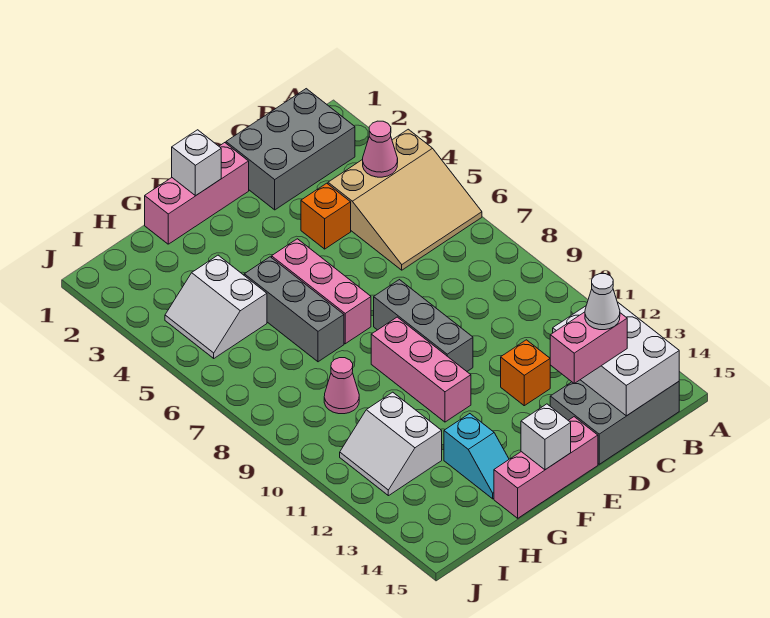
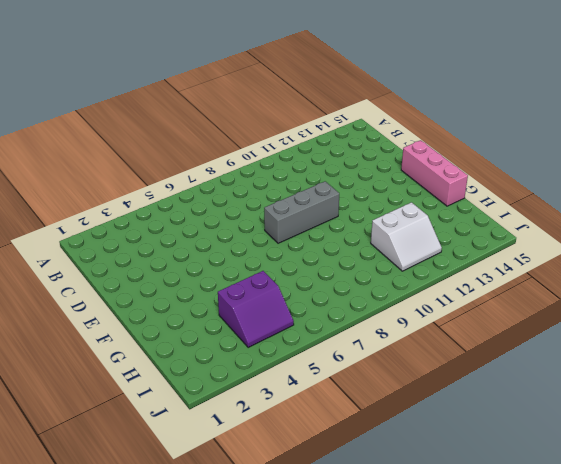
purple slope H4:I5 level 1 top H -> white slope H4:I5 level 1 top H
none -> tan slope A4:C6 level 1 top 4
none -> grey brick B1:D2 level 1
none -> grey brick B14:D15 level 1

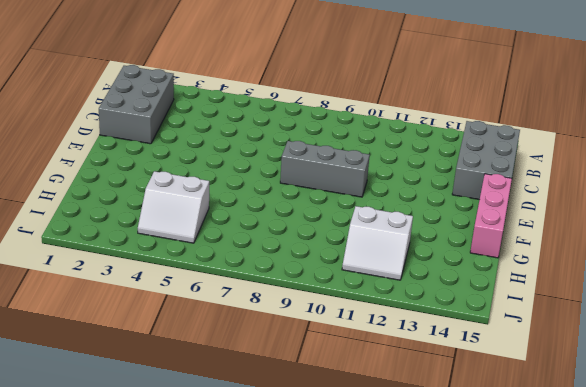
none -> tan slope A4:C6 level 1 top 4
none -> orange brick D4 level 1
none -> orange brick D12 level 1

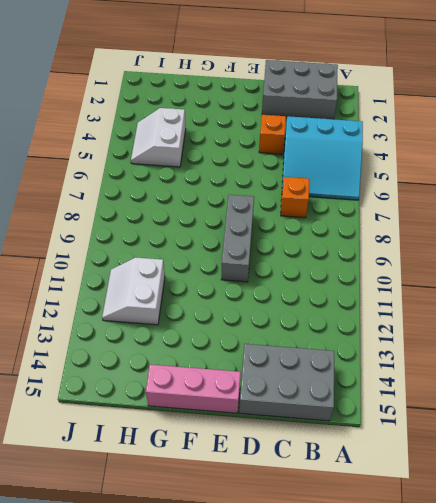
cyan slope A4:C6 level 1 top 4 -> tan slope A4:C6 level 1 top 4
orange brick C7 level 1 -> orange brick D12 level 1
none -> pink brick E1:G1 level 1
none -> pink brick F5:F7 level 1
none -> pink brick F9:F11 level 1

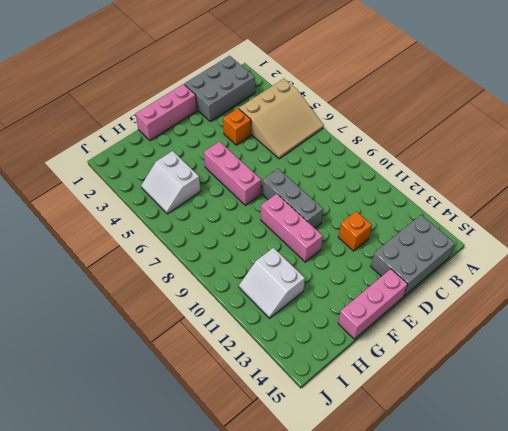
none -> grey brick G5:G7 level 1
none -> cyan slope G13:G14 level 1 top 13
none -> pink cone H9 level 1

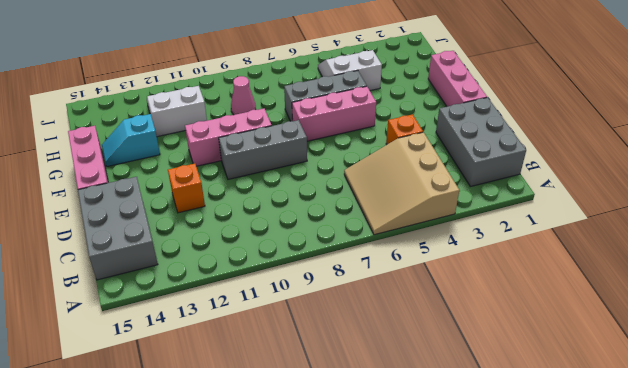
none -> pink cone B4 level 2
none -> white brick B13:C15 level 2
none -> white brick F1 level 2

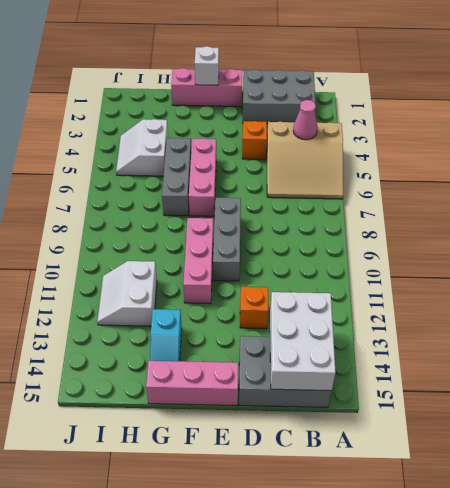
none -> pink cone H9 level 1
none -> white brick F15 level 2
none -> pink brick C14:D14 level 3

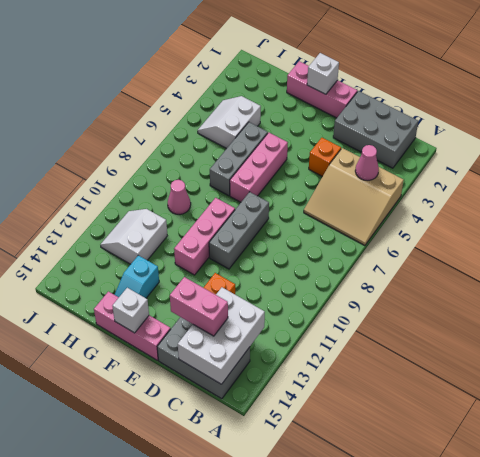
none -> white cone C14 level 4

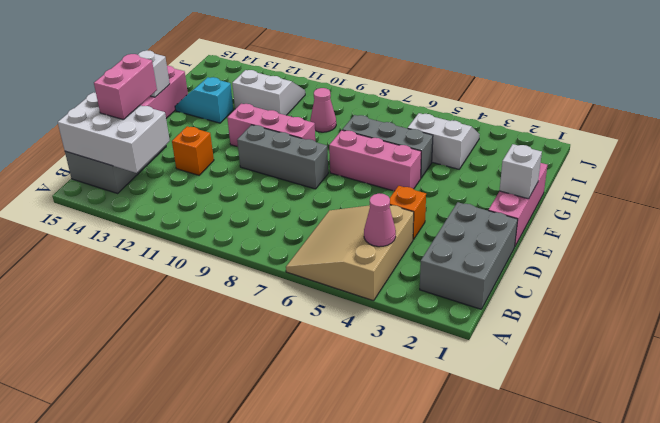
none -> white cone C14 level 4

